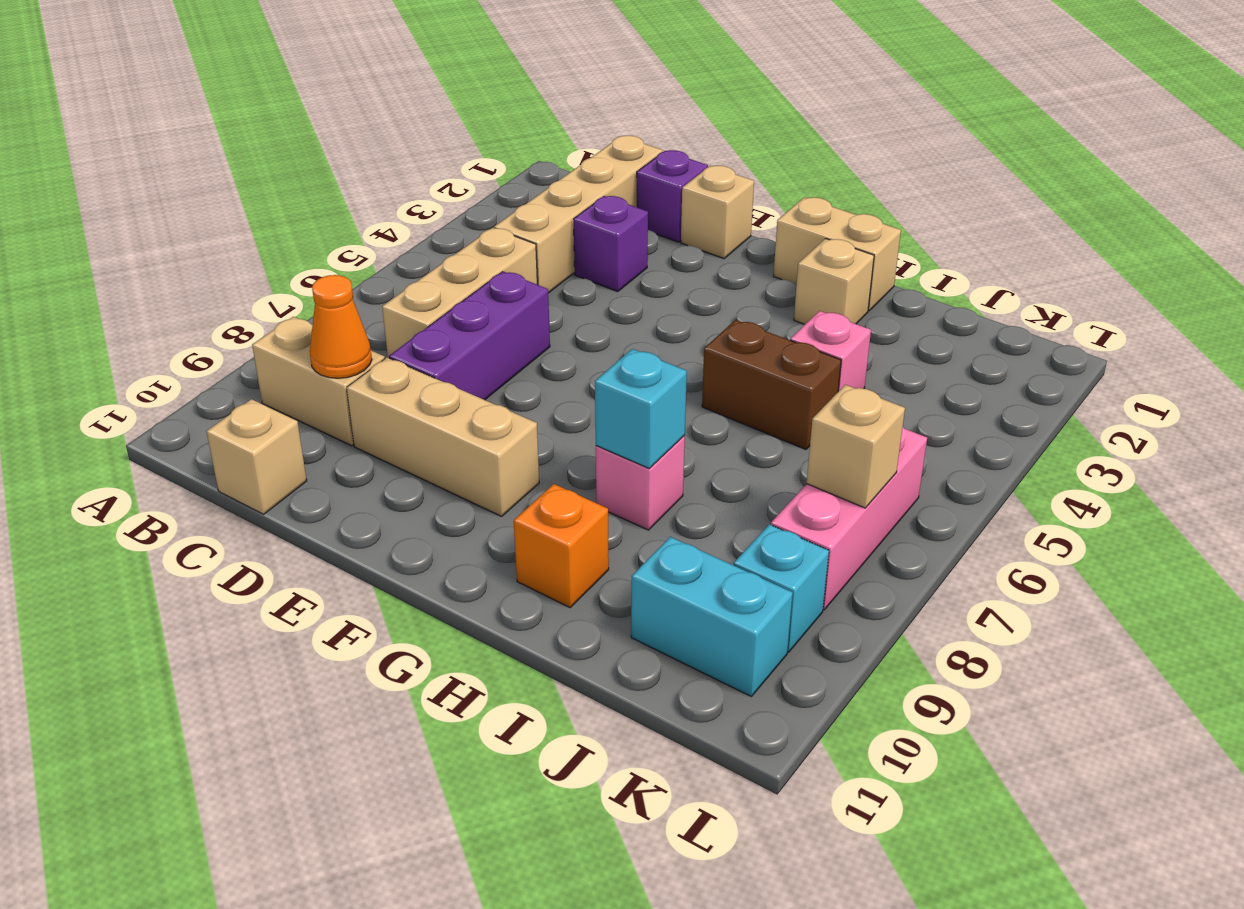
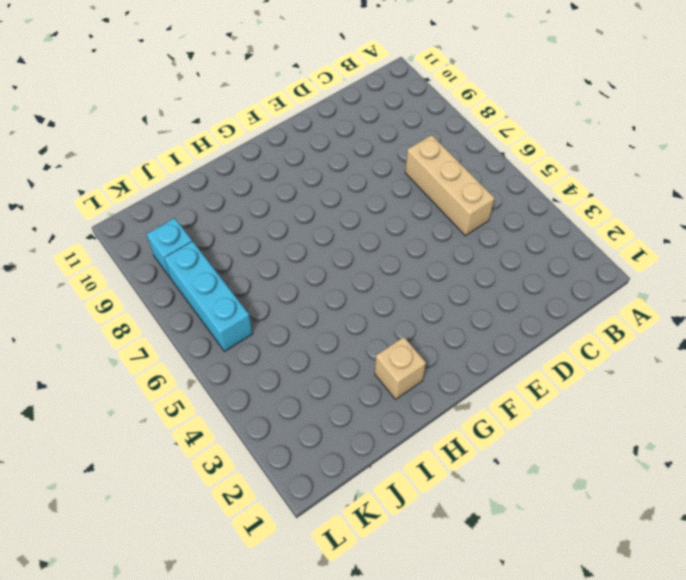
cyan brick K6:K8 level 1 -> pink brick K6:K8 level 1
none -> tan brick B9:C9 level 1
none -> tan brick C1:C4 level 1
none -> tan brick C11 level 1

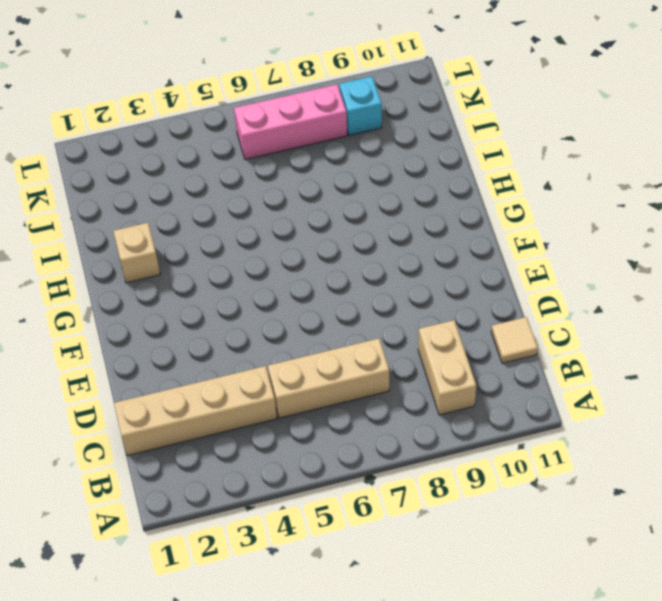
tan tile C11 level 1 -> tan brick C11 level 1
none -> purple brick D1 level 1
none -> purple brick D3 level 1
none -> purple brick D6:D8 level 1

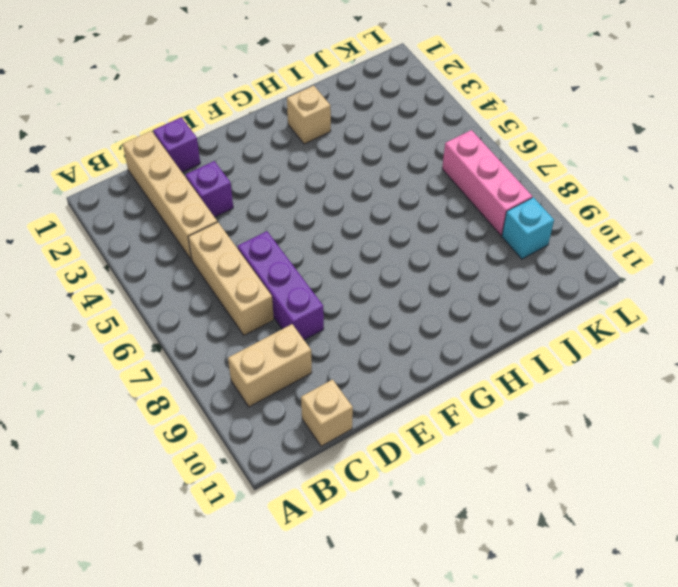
none -> tan brick D9:F9 level 1
none -> tan brick E1 level 1
none -> tan brick G1:H1 level 1

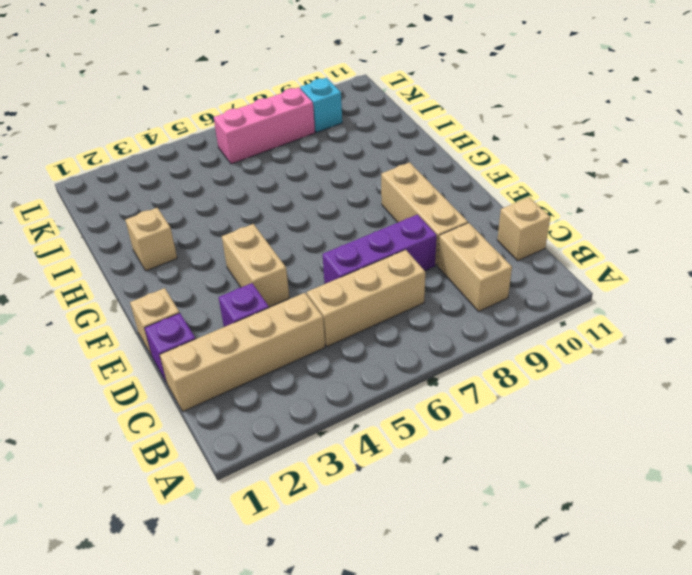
tan brick E4:F4 level 1 -> tan brick G1:H1 level 1
none -> brown brick H5:I5 level 1
none -> pink brick H8 level 1
none -> orange brick H10 level 1

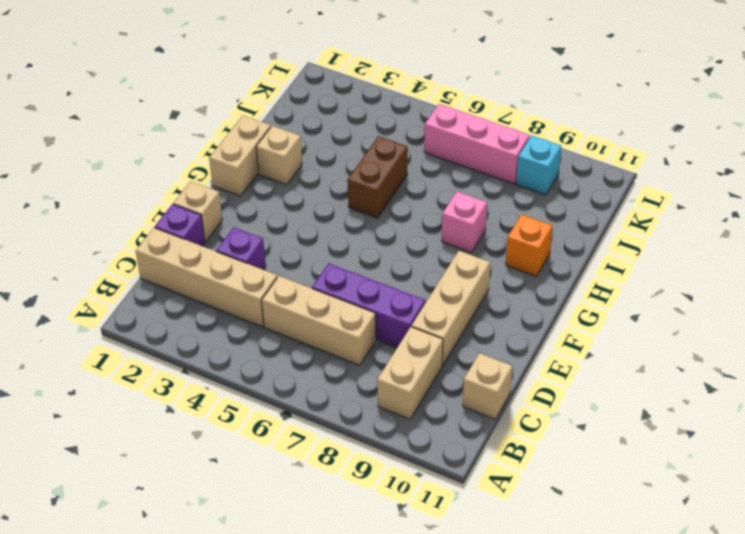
none -> pink brick I4 level 1
none -> cyan brick J10:K10 level 1
none -> orange cone C9 level 2

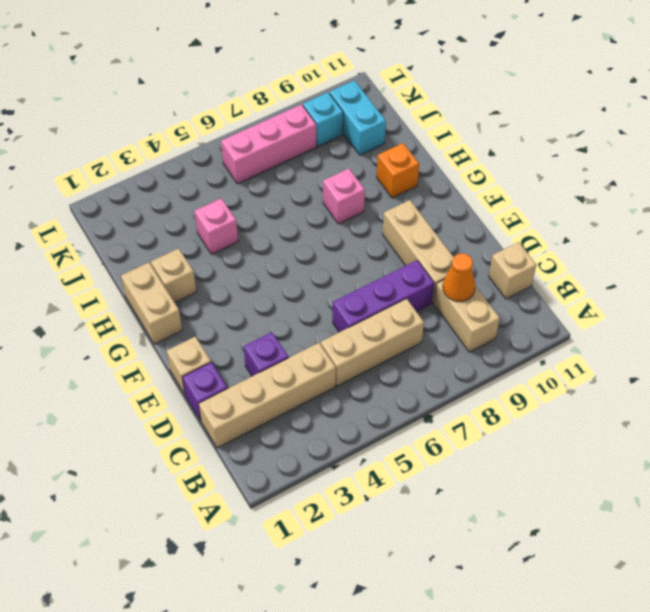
none -> brown brick H5:I5 level 1
none -> cyan brick H8 level 2
none -> tan brick K7 level 2

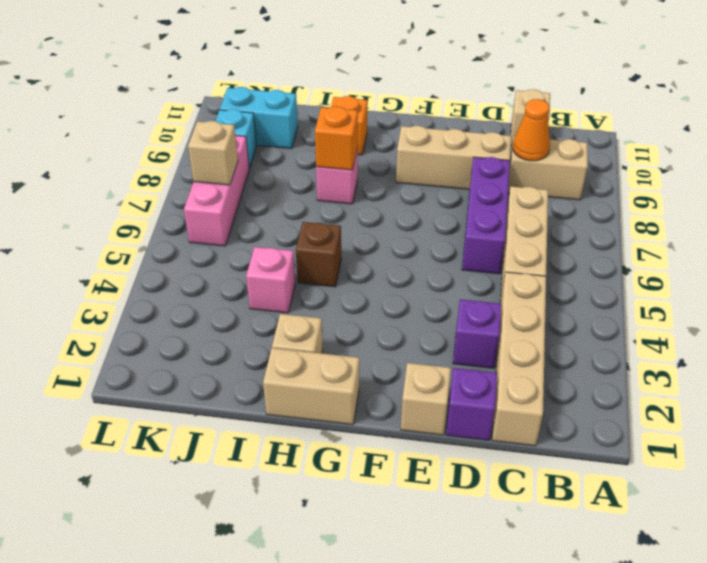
brown brick H5 level 1 -> brown brick H5:I5 level 1
orange brick H8 level 2 -> cyan brick H8 level 2

